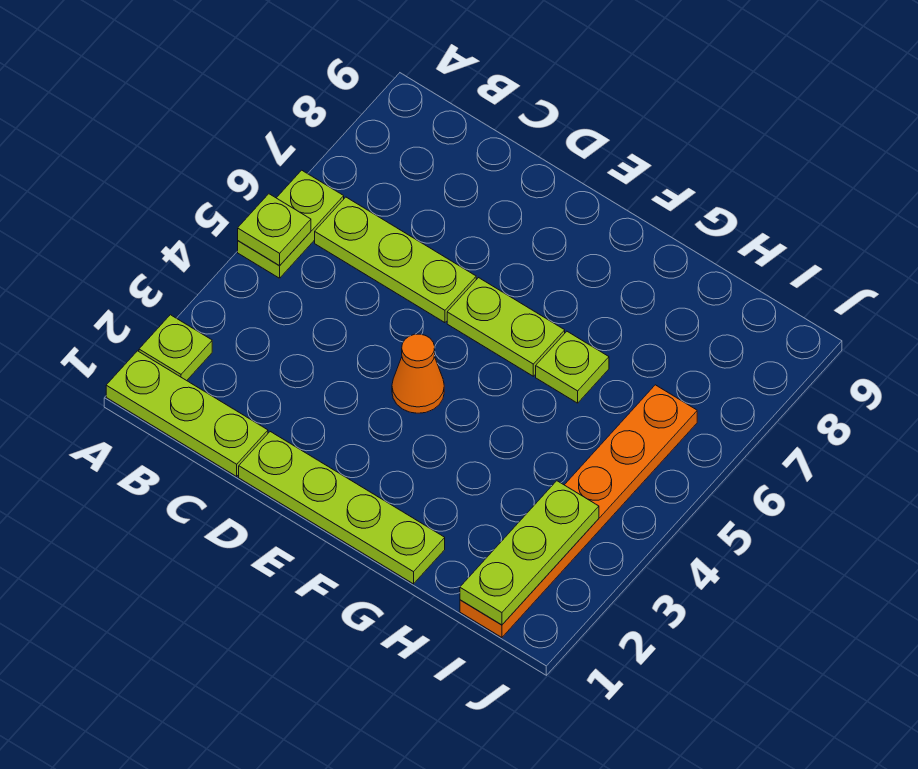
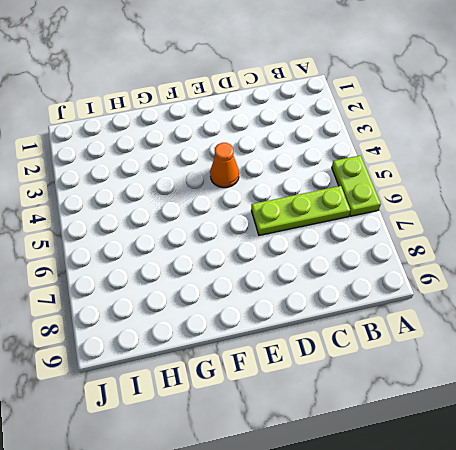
none -> lime plate A1:C1 level 1
none -> lime plate A2 level 1

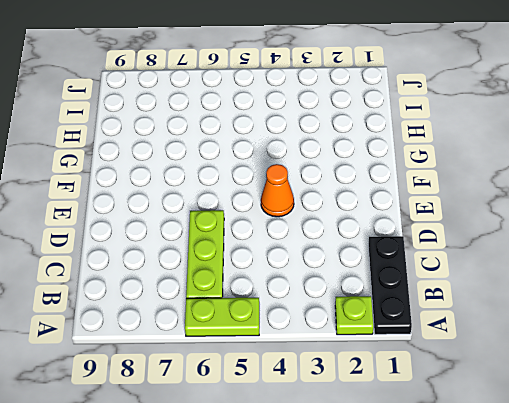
black plate A1:C1 level 1 -> lime plate A1:C1 level 1
none -> lime plate D1:G1 level 1
none -> lime plate E6:F6 level 1

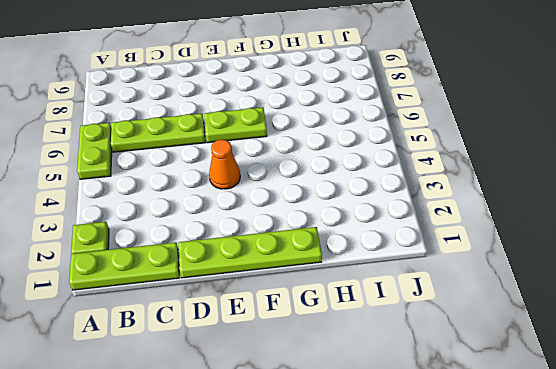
none -> lime plate G6 level 1
none -> orange plate I1:I6 level 1

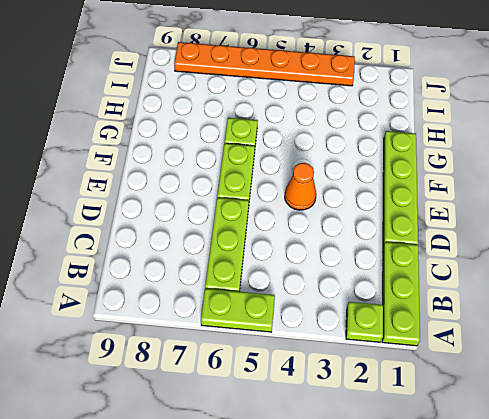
orange plate J3:J8 level 1 -> orange plate I1:I6 level 1
none -> lime plate A5 level 2
none -> lime plate I1:I3 level 2

